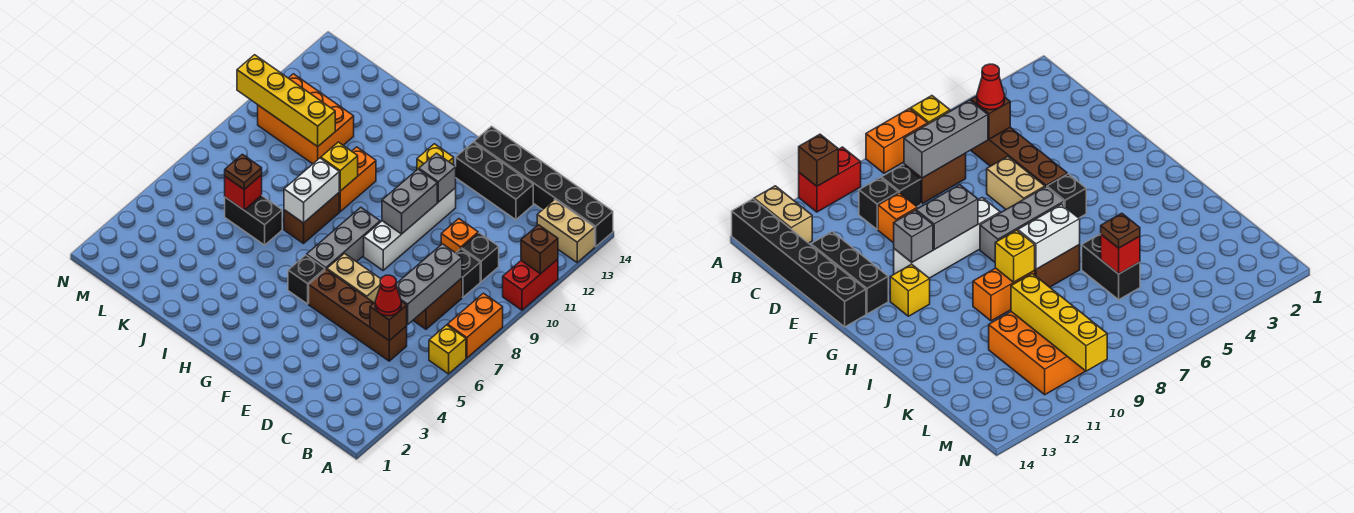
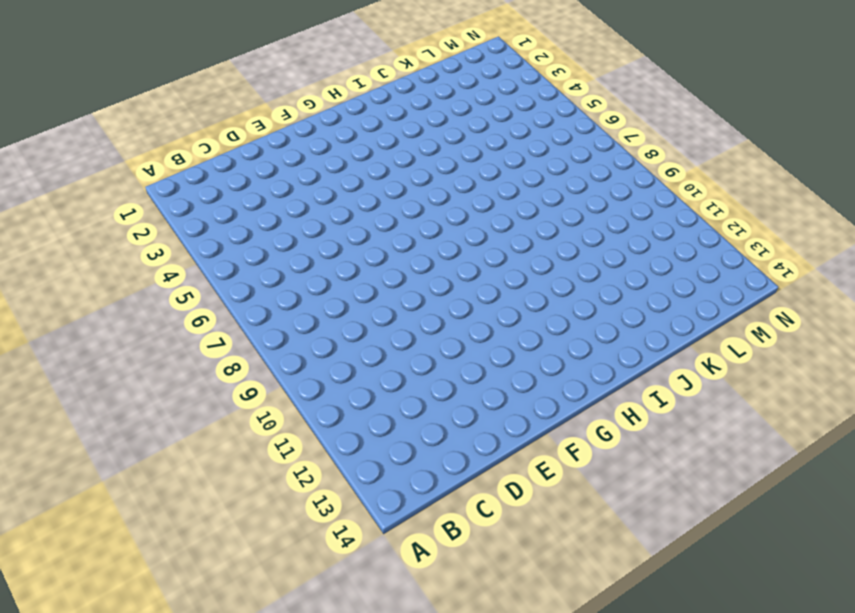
none -> yellow brick A6 level 1
none -> orange brick A7:A8 level 1
none -> red brick A10:A11 level 1
none -> tan brick A13:B13 level 1

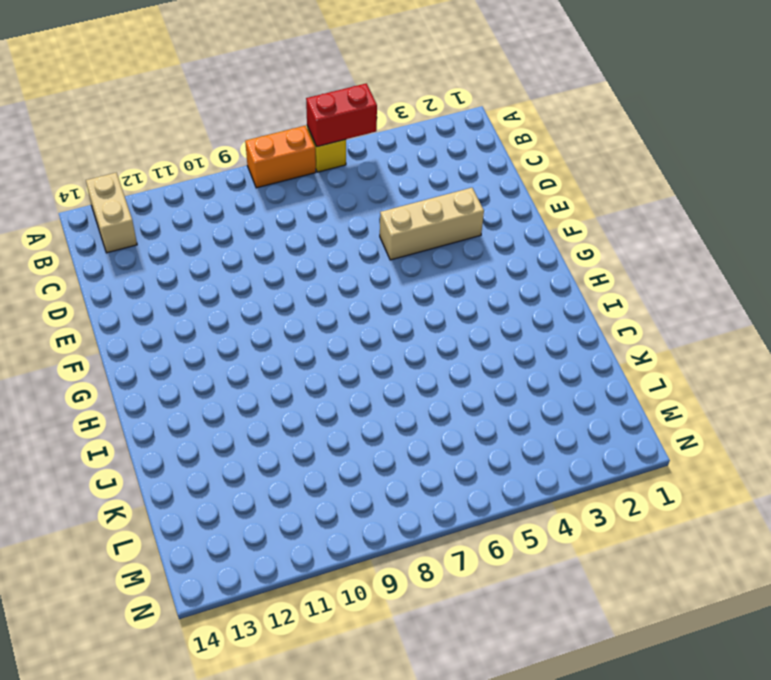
red brick A5:A6 level 2 -> red brick A10:A11 level 1
tan brick E3:E5 level 1 -> brown brick C5:F5 level 1
none -> black brick A14:F14 level 1
none -> brown brick C7:C8 level 1
none -> black brick C9 level 1
none -> black brick C10 level 1

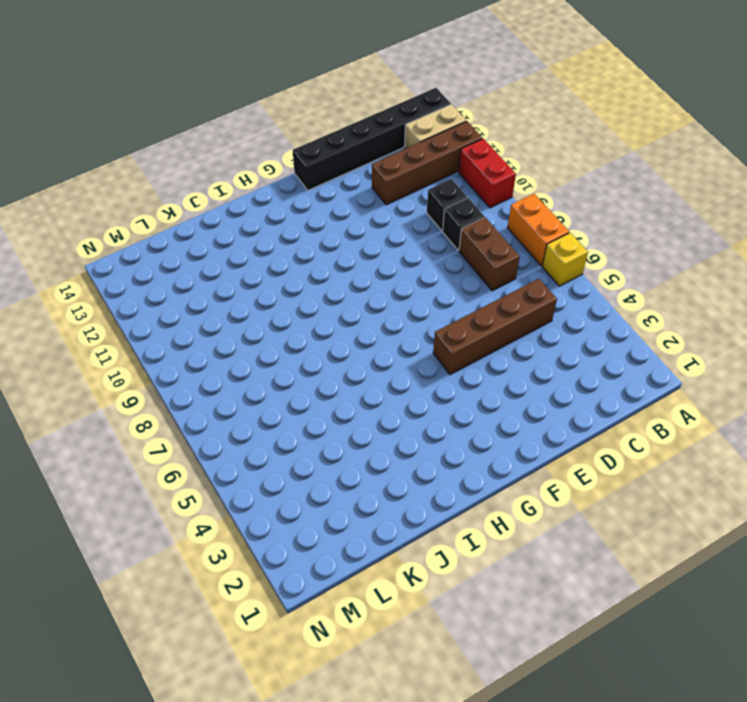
brown brick A12:D12 level 1 -> none
none -> orange brick D10 level 1
none -> black brick D13:F13 level 1
none -> tan brick E6:F6 level 1
none -> white brick F8:F11 level 1

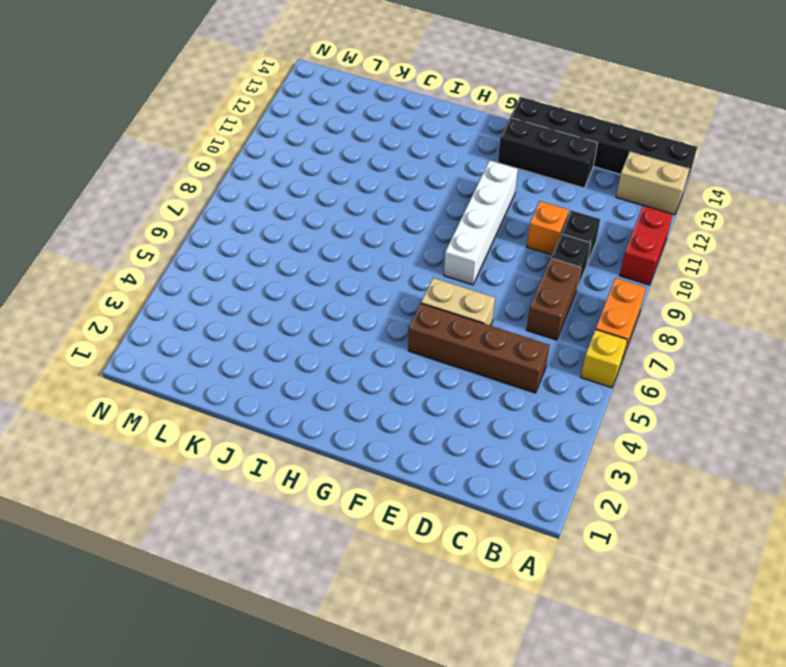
none -> black brick G5 level 1
none -> grey brick G6:G8 level 1
none -> yellow brick G12 level 1
none -> brown brick I7:I8 level 1

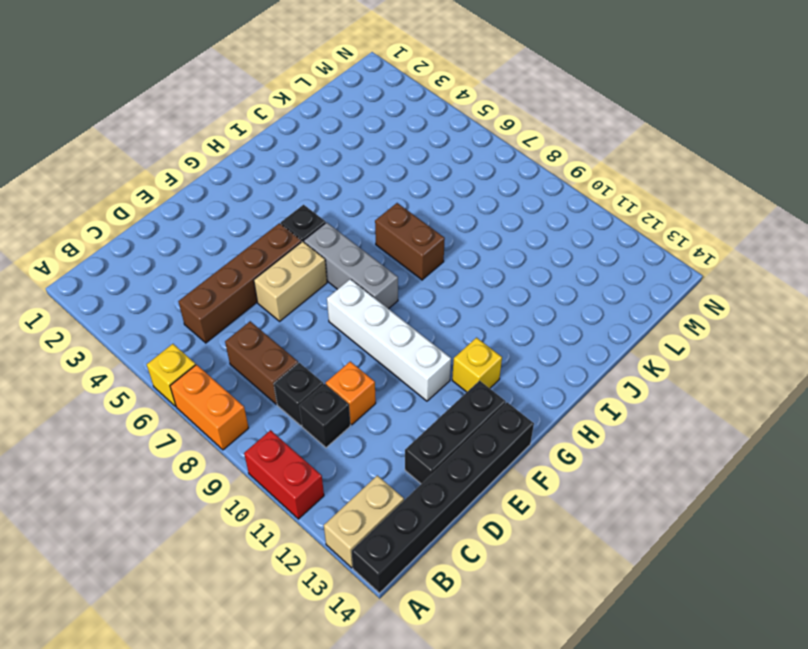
none -> orange brick I9:I10 level 1
none -> black brick J6:K6 level 1
none -> orange brick K10:M11 level 1
none -> brown brick A11 level 2

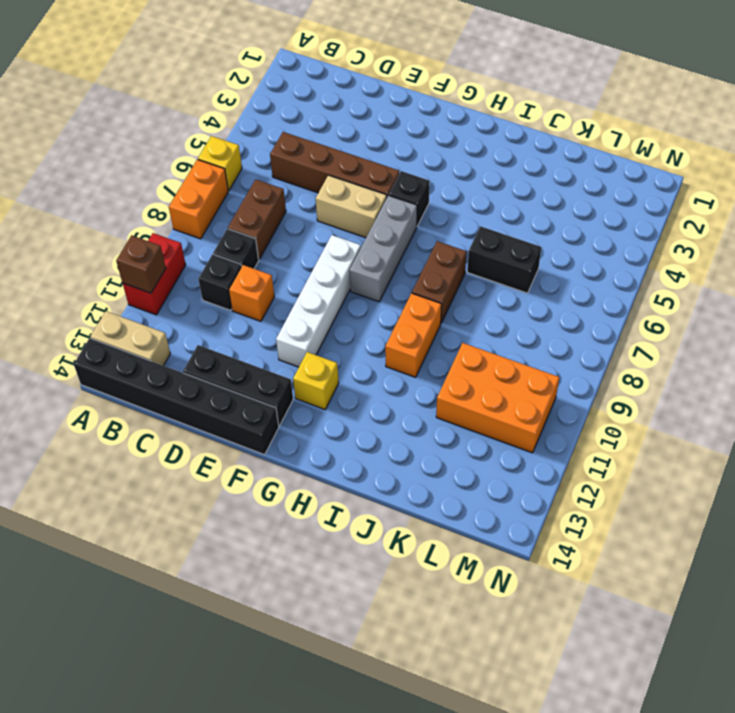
none -> brown brick C5 level 2
none -> grey brick C6:C8 level 2
none -> grey brick F9:F10 level 2
none -> grey brick F11 level 2

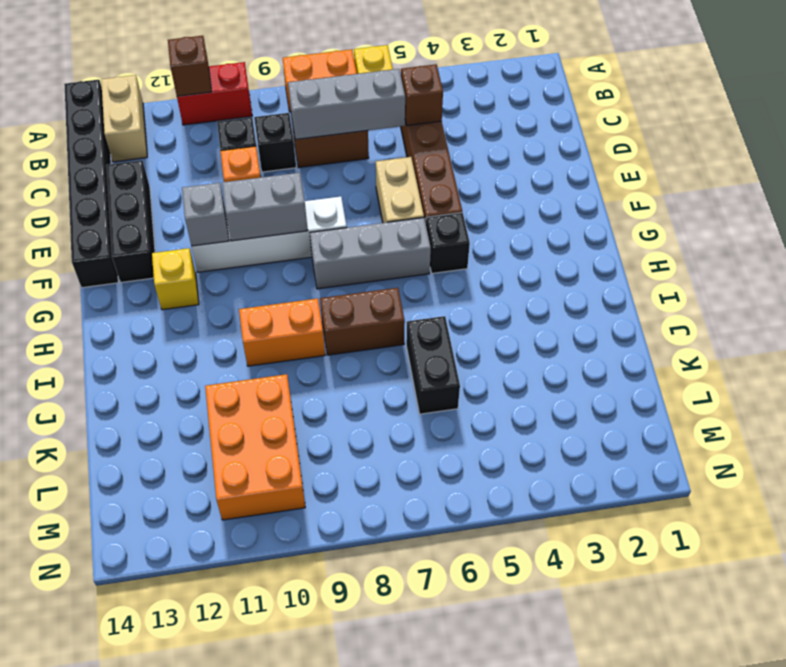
none -> white brick I7:I8 level 2
none -> yellow brick I9 level 2
none -> red brick K6 level 2
none -> yellow brick K10:N10 level 2

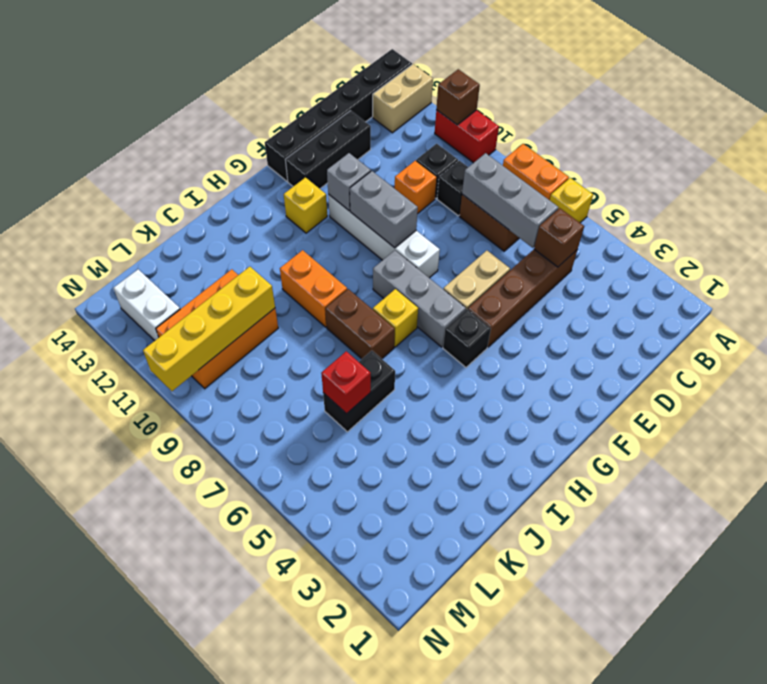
yellow brick H7 level 1 -> yellow brick I9 level 2
white brick M12:M13 level 1 -> white brick I7:I8 level 2
none -> red cone C5 level 3
none -> brown plate K6 level 3

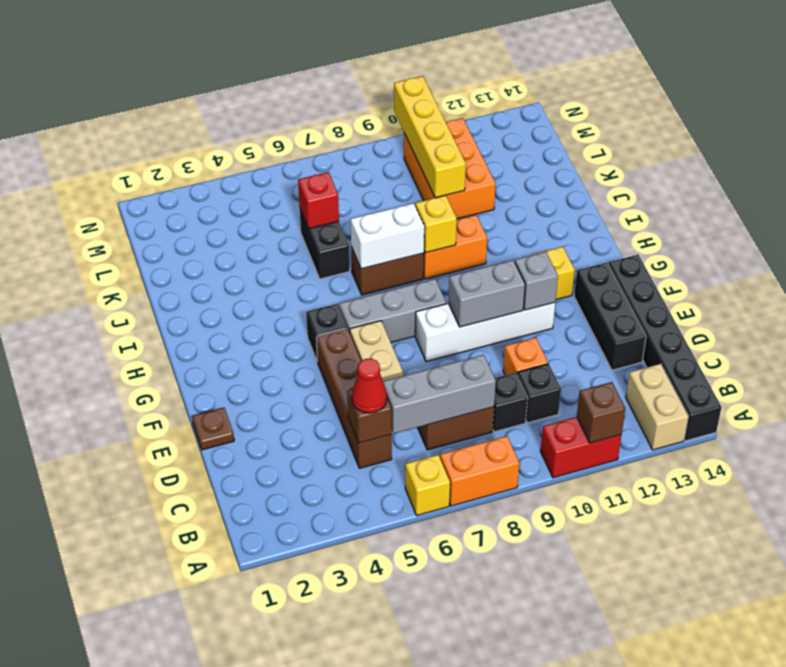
brown plate E1 level 1 -> brown plate K6 level 3

